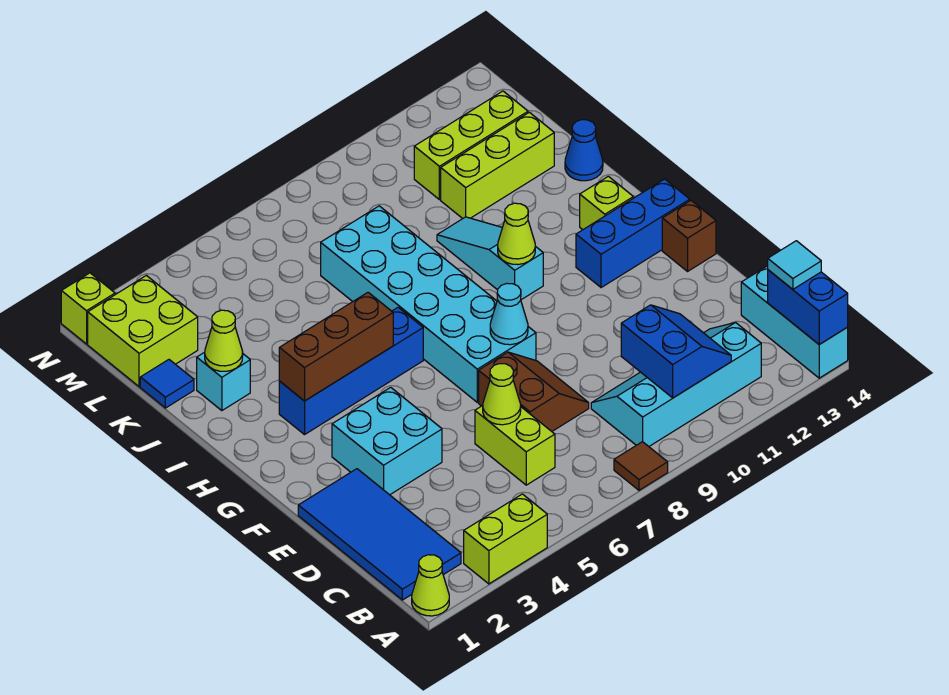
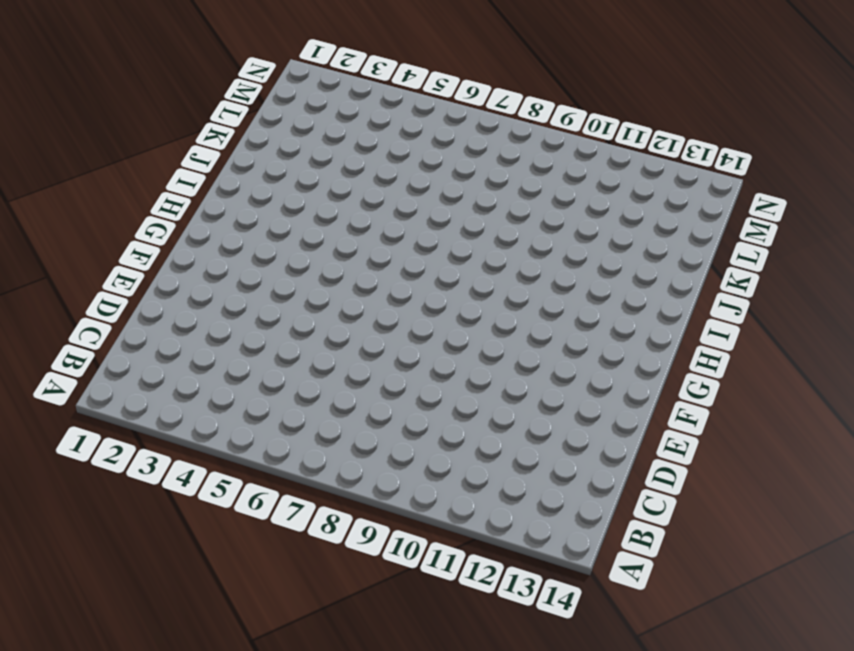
none -> lime cone A1 level 1
none -> lime brick A3:A4 level 1
none -> brown tile A8 level 1
none -> cyan brick A14:C14 level 1

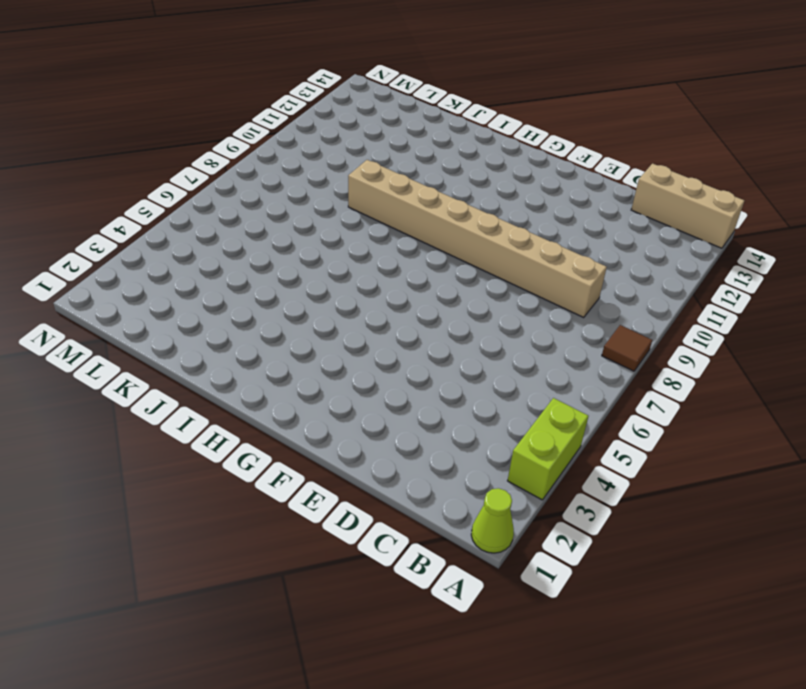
tan brick A14:C14 level 1 -> cyan brick A14:C14 level 1
tan brick C9:J9 level 1 -> cyan slope B9:C12 level 1 top B
none -> blue tile B1:E2 level 1
none -> lime brick C6:D6 level 1
none -> brown slope D7:E8 level 1 top 7
none -> cyan brick E3:F4 level 1

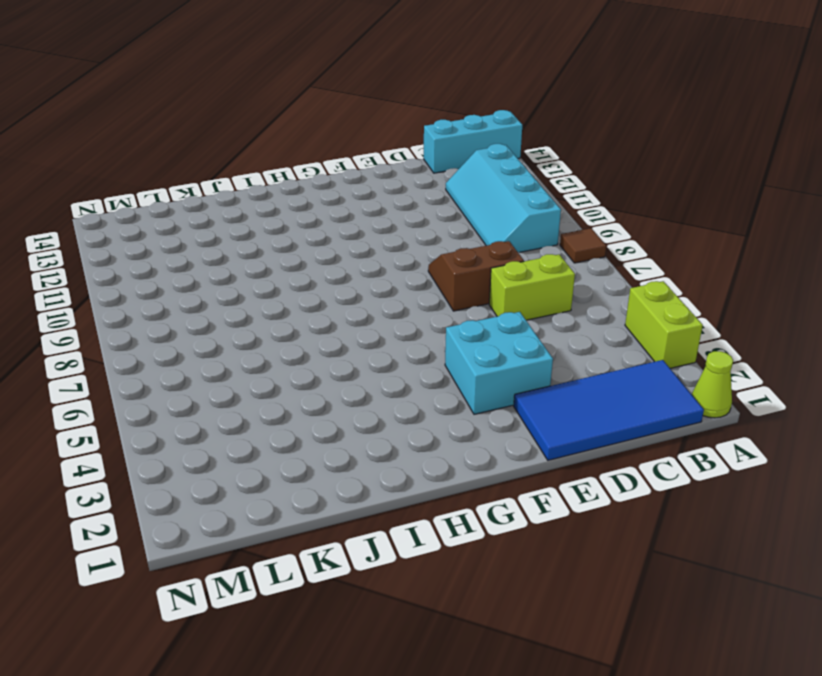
none -> cyan brick F7:K8 level 1
none -> brown brick F14 level 1
none -> blue brick G12:G14 level 1
none -> blue brick H3:H6 level 1

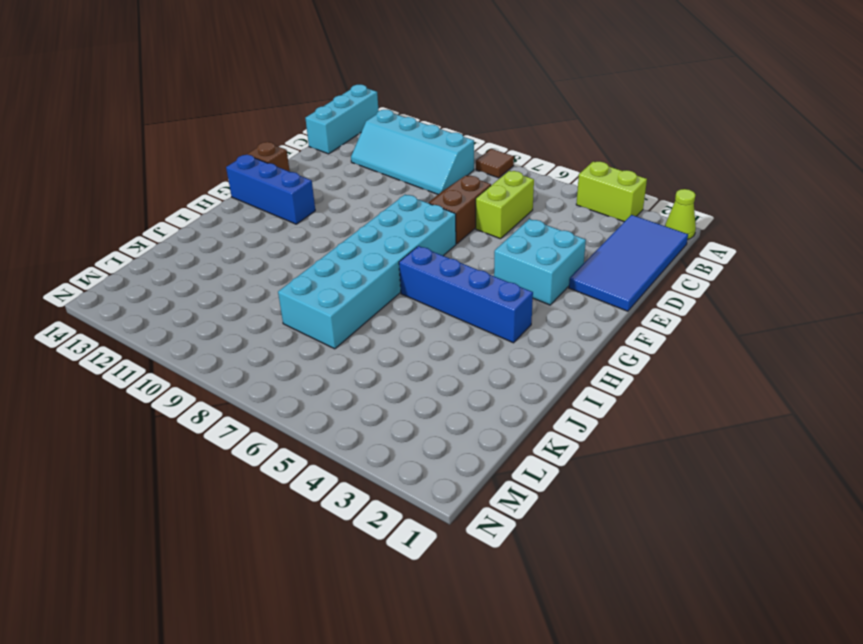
none -> cyan slope H10:J10 level 1 top H
none -> lime brick H13 level 1
none -> cyan brick J2 level 1
none -> blue cone J14 level 1

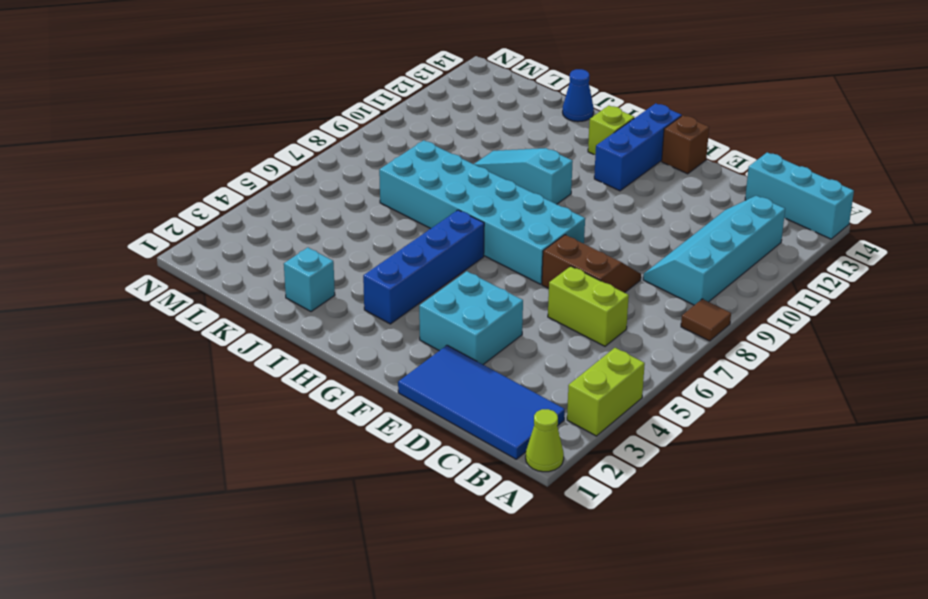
none -> blue tile K1 level 1
none -> lime brick K11:K13 level 1
none -> lime brick L1:M2 level 1
none -> lime brick L11:L13 level 1

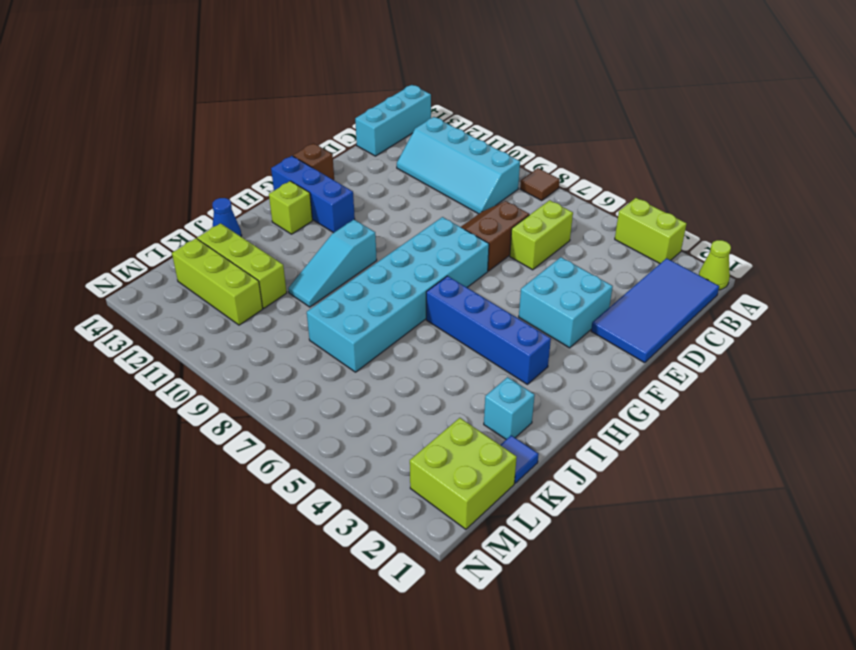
none -> lime brick N1 level 1
none -> blue brick A14:B14 level 2
none -> blue slope B10:C11 level 2 top 10
none -> lime cone D6 level 2

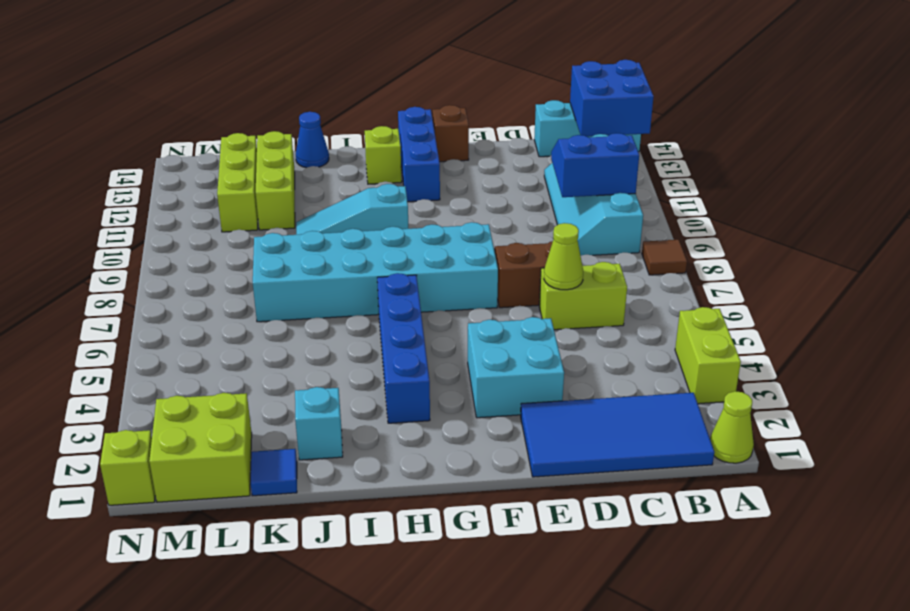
blue brick A13:B14 level 2 -> blue brick A14:B14 level 2
none -> cyan cone F8 level 2
none -> brown brick H3:H5 level 2
none -> lime cone H10 level 2
none -> lime cone J2 level 2

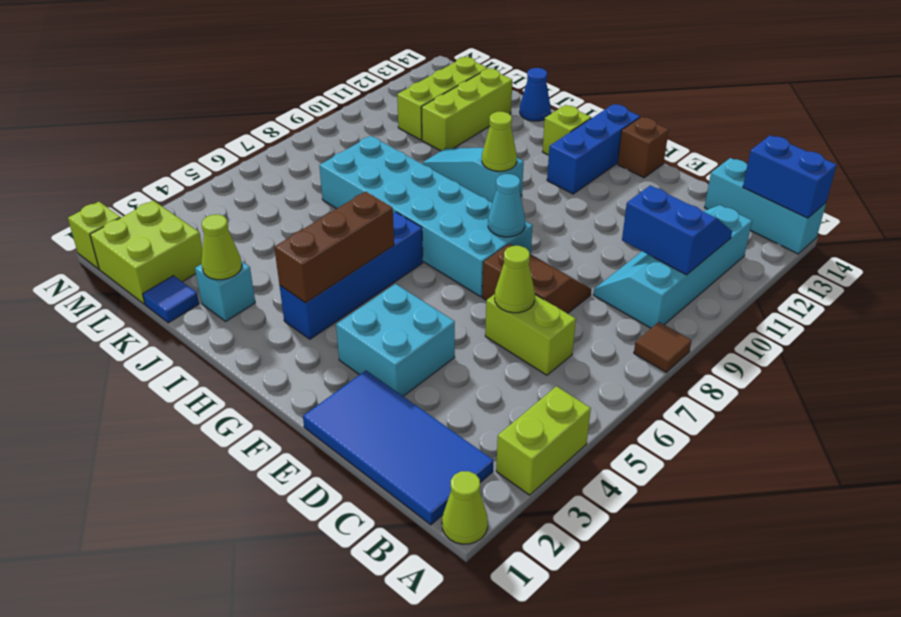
none -> cyan tile B14 level 3

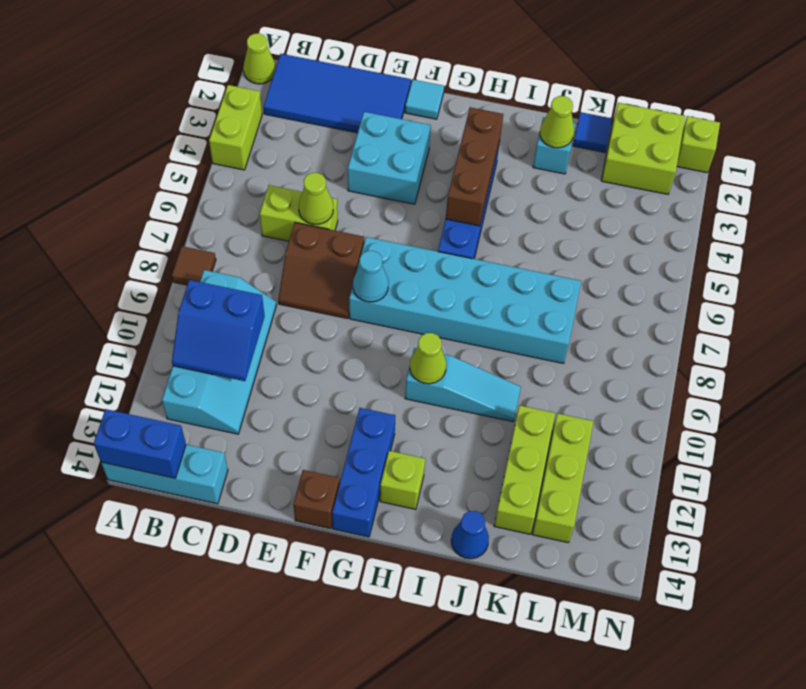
cyan tile F1 level 1 -> cyan tile B14 level 3

